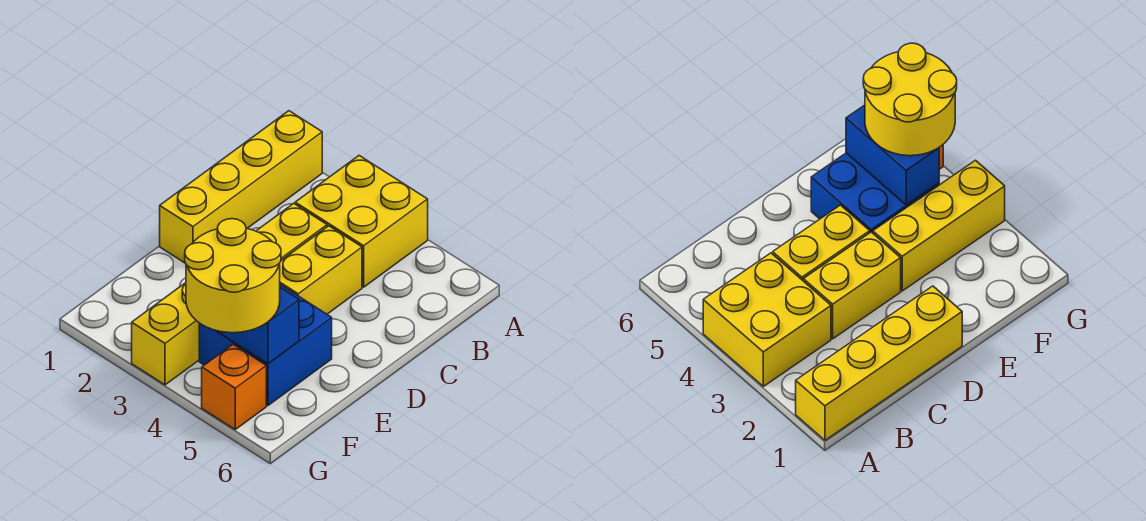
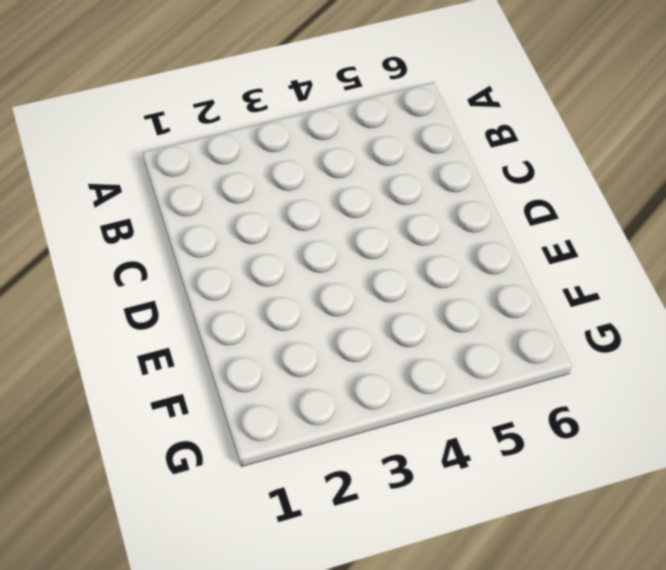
none -> yellow brick A1:D1 level 1
none -> yellow brick A3:B4 level 1

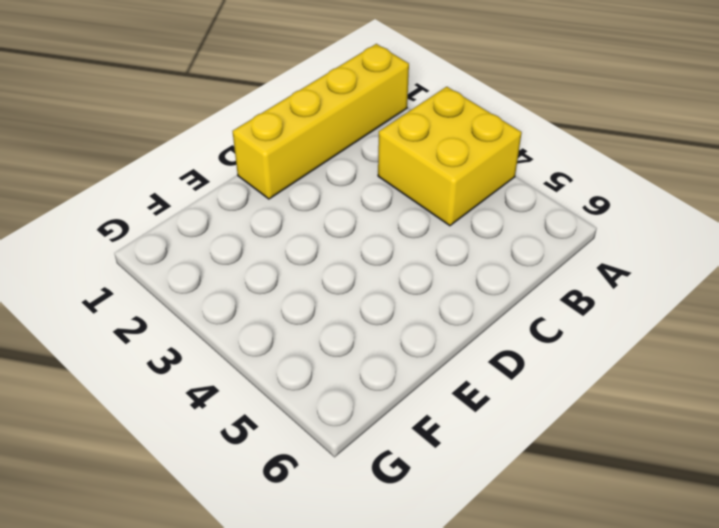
none -> yellow brick C3:D3 level 1
none -> yellow brick C4:D4 level 1

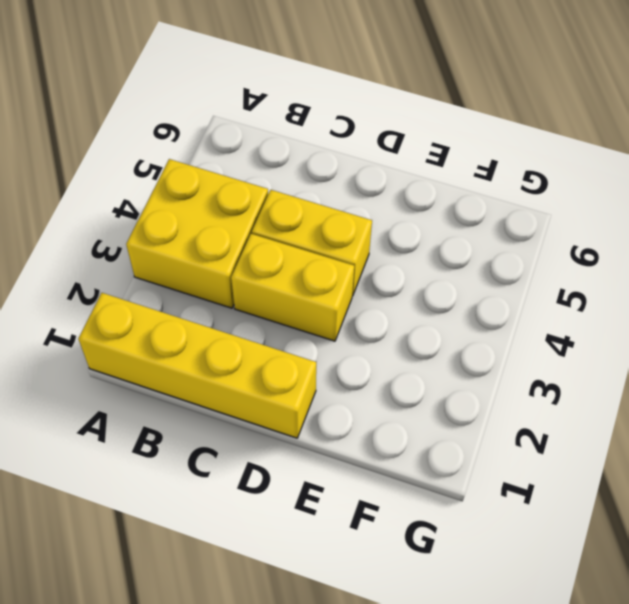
none -> yellow brick E3:G3 level 1
none -> blue brick E4:F5 level 1

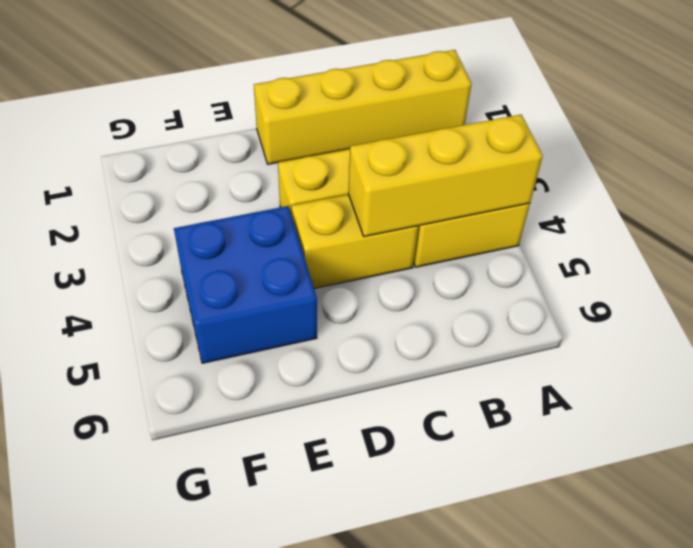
yellow brick A4:C4 level 2 -> yellow brick E3:G3 level 1
none -> orange brick G5 level 1
none -> blue brick F4:F5 level 2

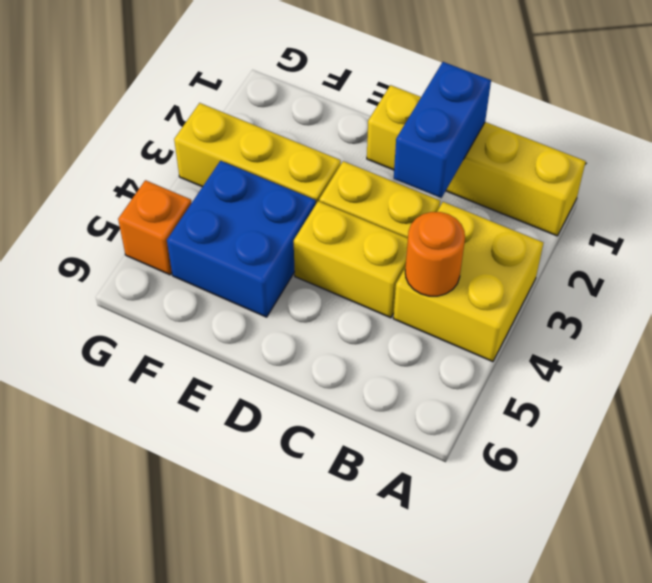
orange round brick B4 level 2 -> none
blue brick C1:C2 level 2 -> blue brick F4:F5 level 2
none -> yellow round brick F4:G5 level 3

